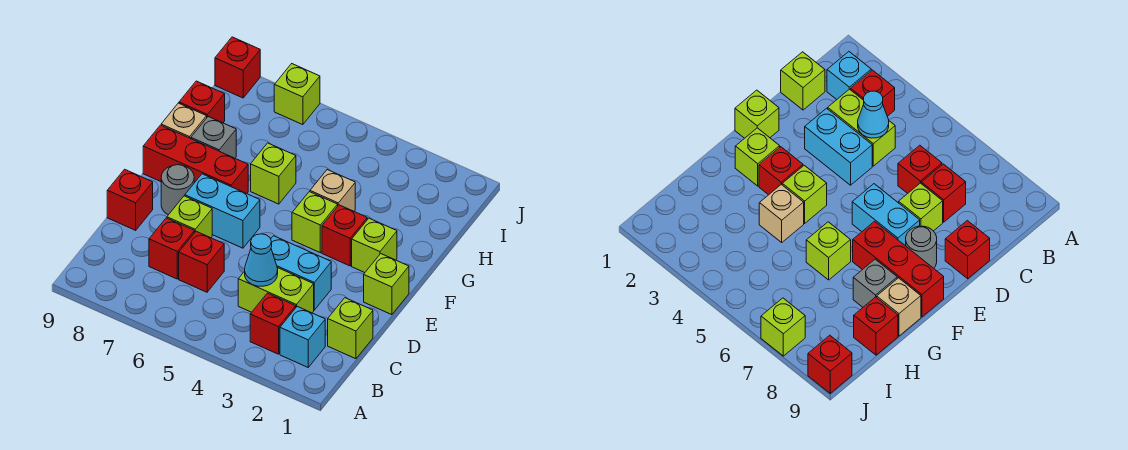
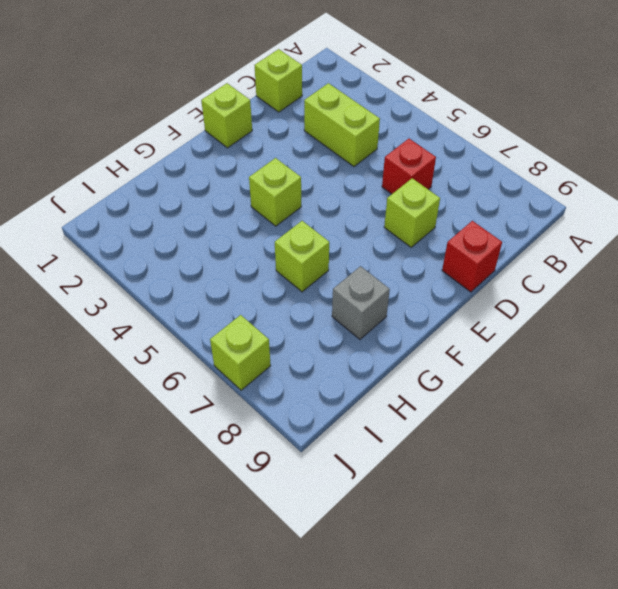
none -> cyan brick B2 level 1
none -> red brick B3 level 1
none -> red brick C7 level 1

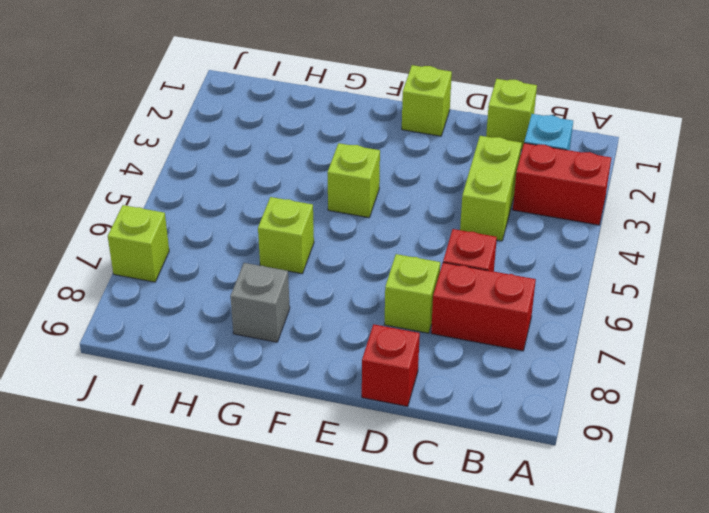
red brick A3:B3 level 1 -> red brick B3 level 1
red brick B7:C7 level 1 -> red brick C7 level 1
none -> cyan brick D3:D4 level 1
none -> cyan brick E6:E7 level 1
none -> grey round brick E8 level 1

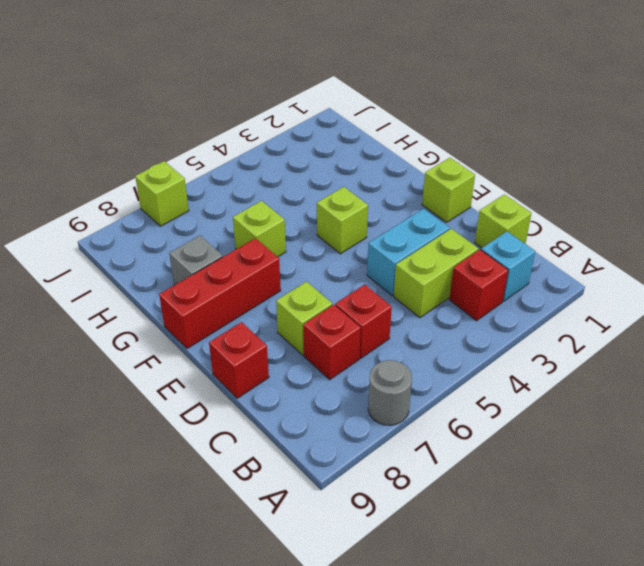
grey round brick A7 level 1 -> grey round brick E8 level 1
none -> cyan brick E6:E7 level 1
none -> lime brick F2 level 1
none -> red brick F3 level 1

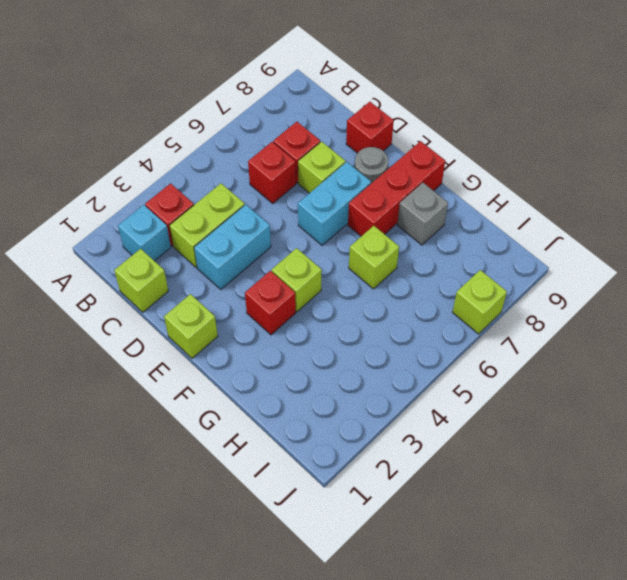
none -> lime brick F2 level 1
none -> tan brick G4 level 1
none -> tan brick G9 level 1

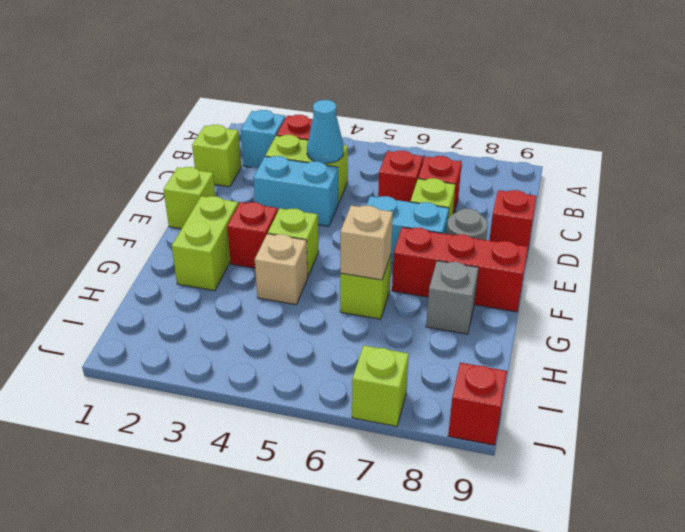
lime brick F2:G2 level 1 -> lime brick F2 level 1
tan brick G6 level 2 -> tan brick G9 level 1
none -> red brick H9 level 1

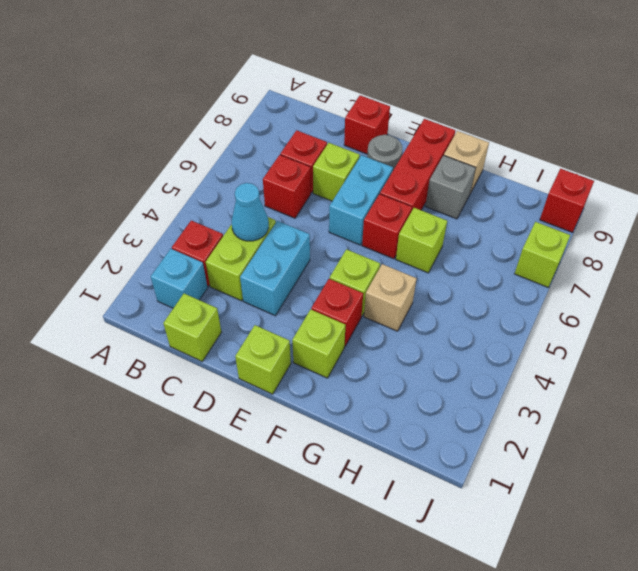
red brick F6 level 1 -> red brick H9 level 1

